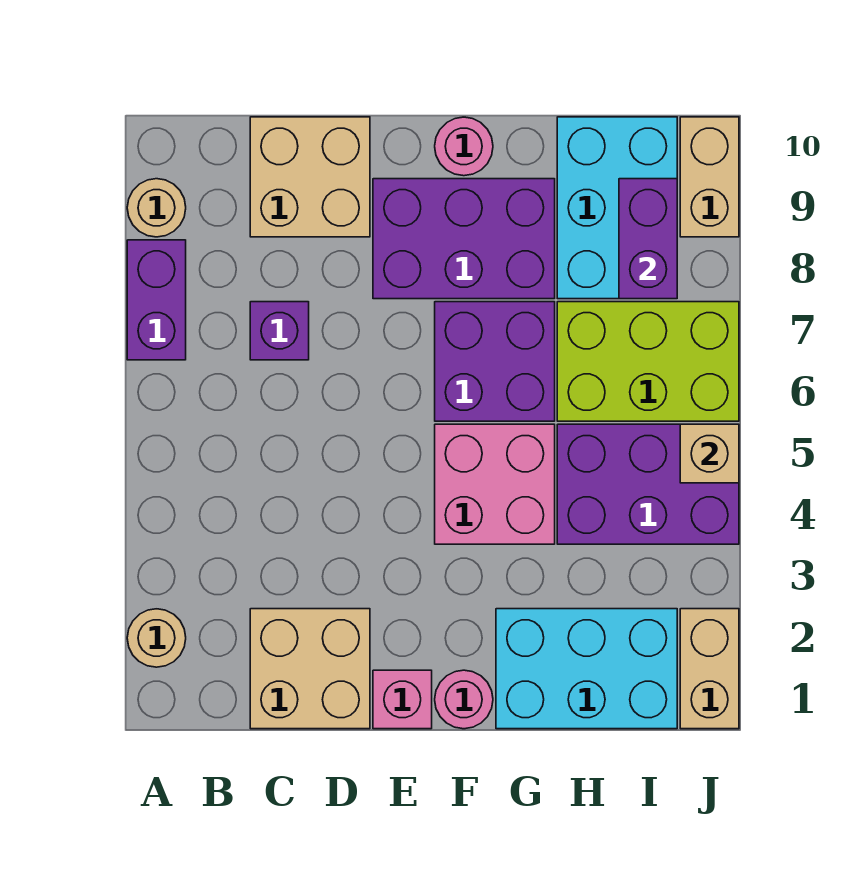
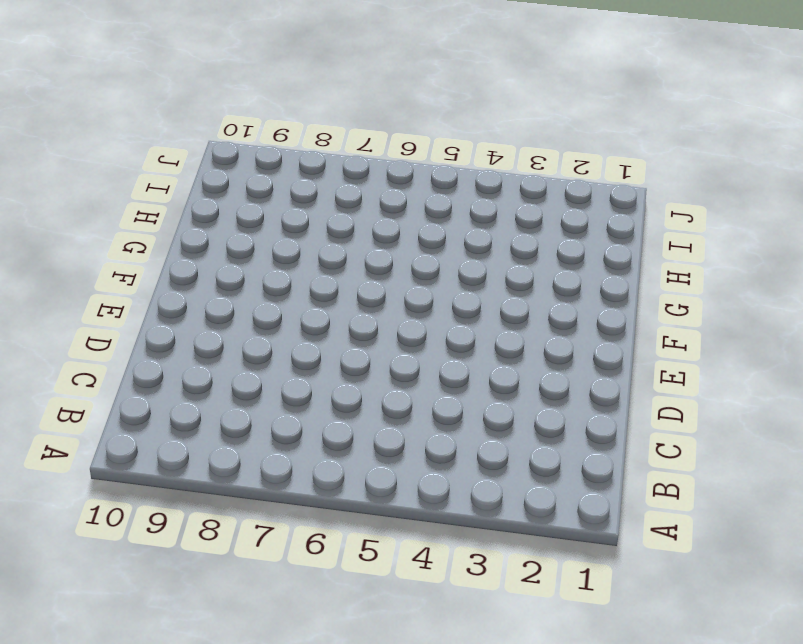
none -> tan round brick A2 level 1
none -> purple brick A7:A8 level 1
none -> tan round brick A9 level 1

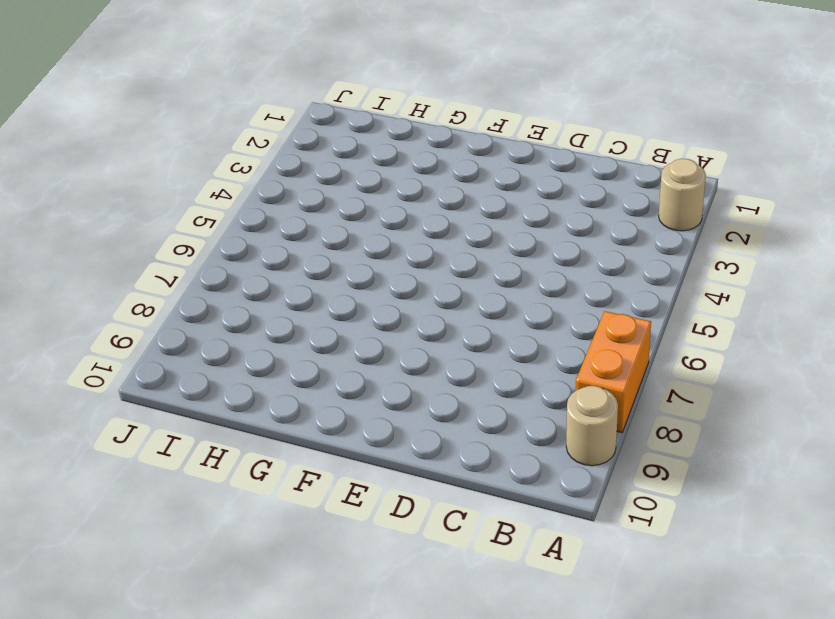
orange brick A7:A8 level 1 -> purple brick A7:A8 level 1
none -> tan brick C1:D2 level 1
none -> purple brick C7 level 1
none -> tan brick C9:D10 level 1

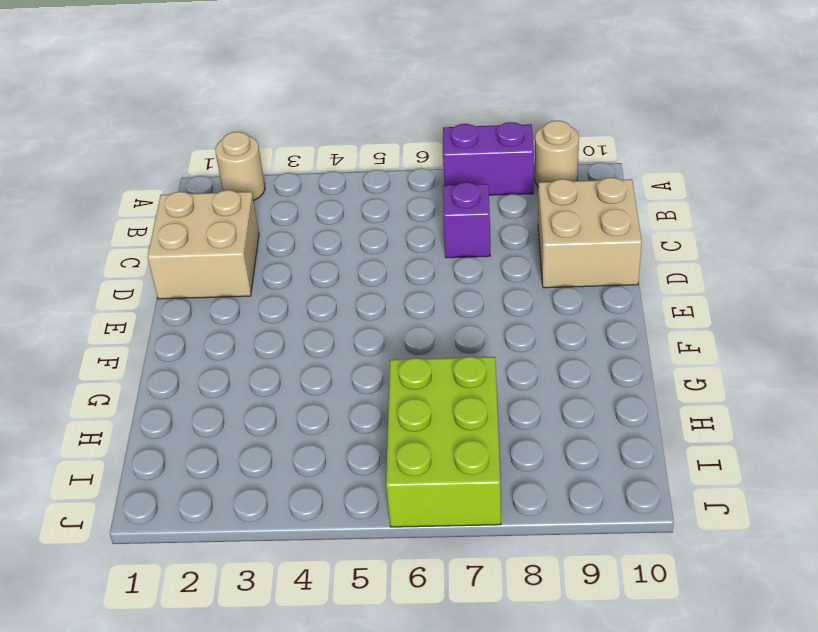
none -> pink brick E1 level 1
none -> purple brick E8:G9 level 1
none -> pink round brick F1 level 1

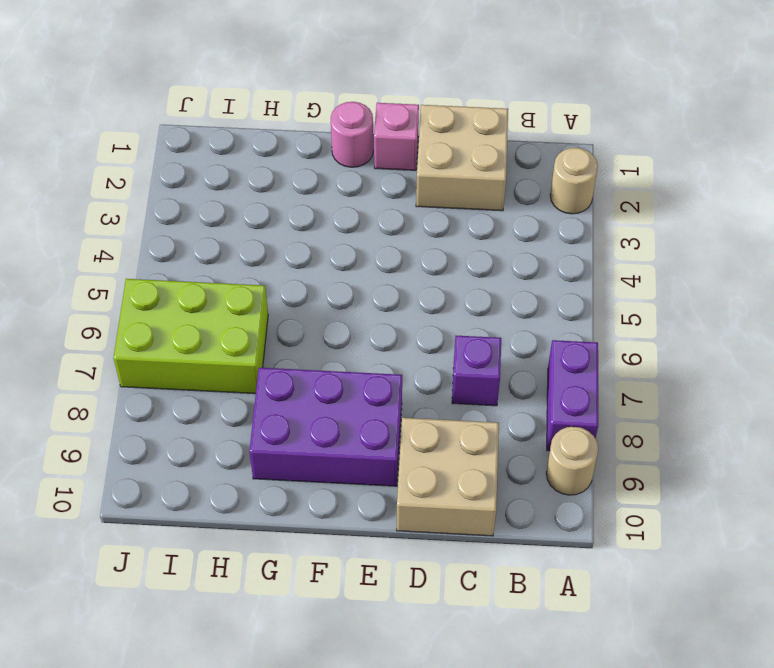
none -> pink brick F4:G5 level 1
none -> purple brick F6:G7 level 1
none -> pink round brick F10 level 1

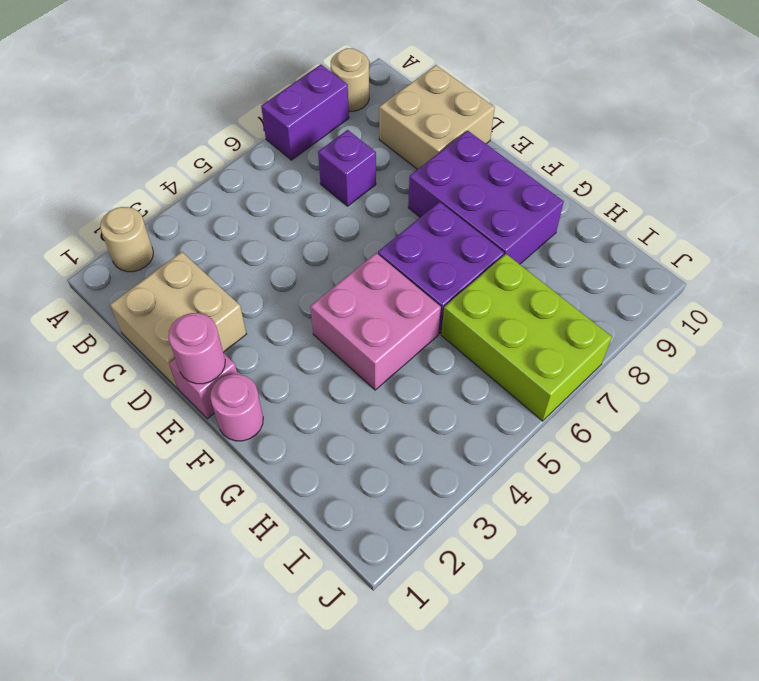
pink round brick E1 level 2 -> pink round brick F10 level 1
none -> cyan brick G1:I2 level 1
none -> purple brick H4:J5 level 1
none -> cyan brick H8:I10 level 1

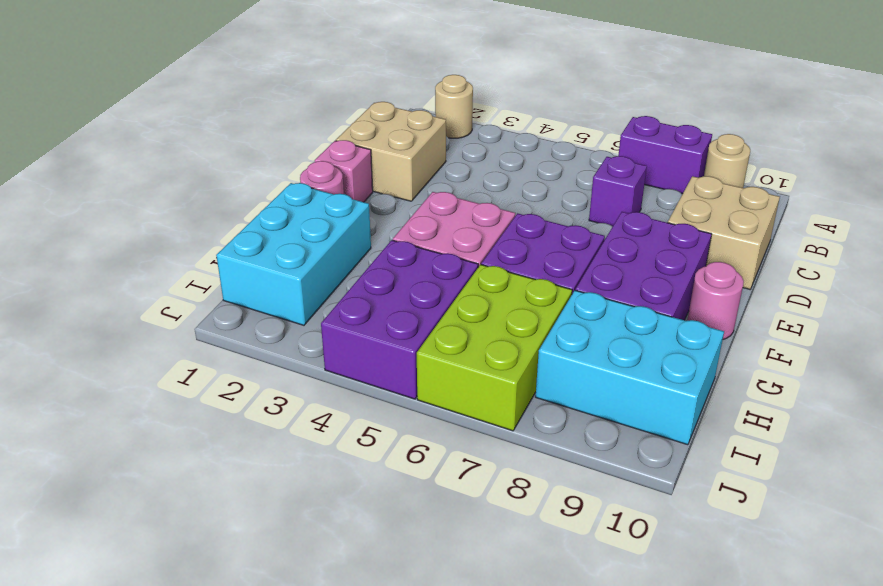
none -> tan brick J1:J2 level 1
none -> tan brick J9:J10 level 1
none -> purple brick I8:I9 level 2

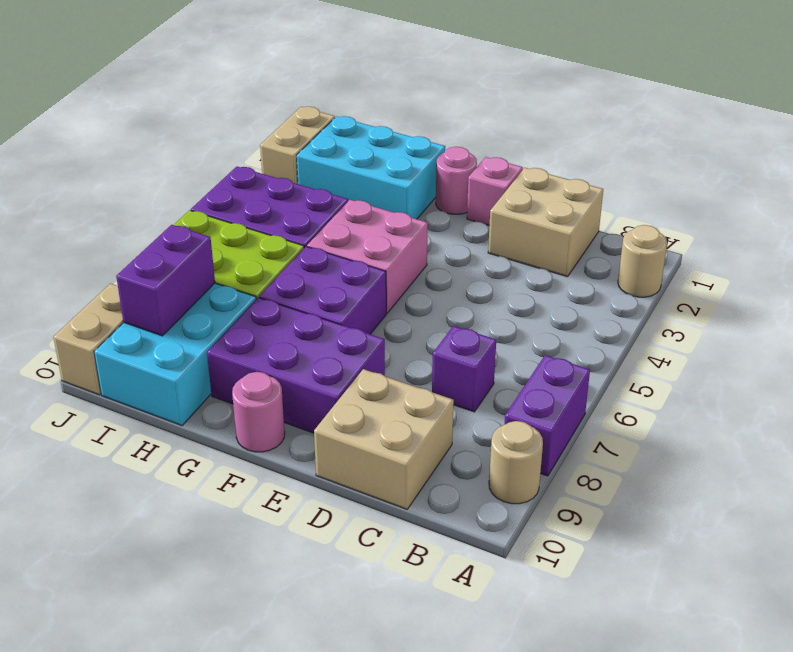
none -> tan brick J5 level 2

